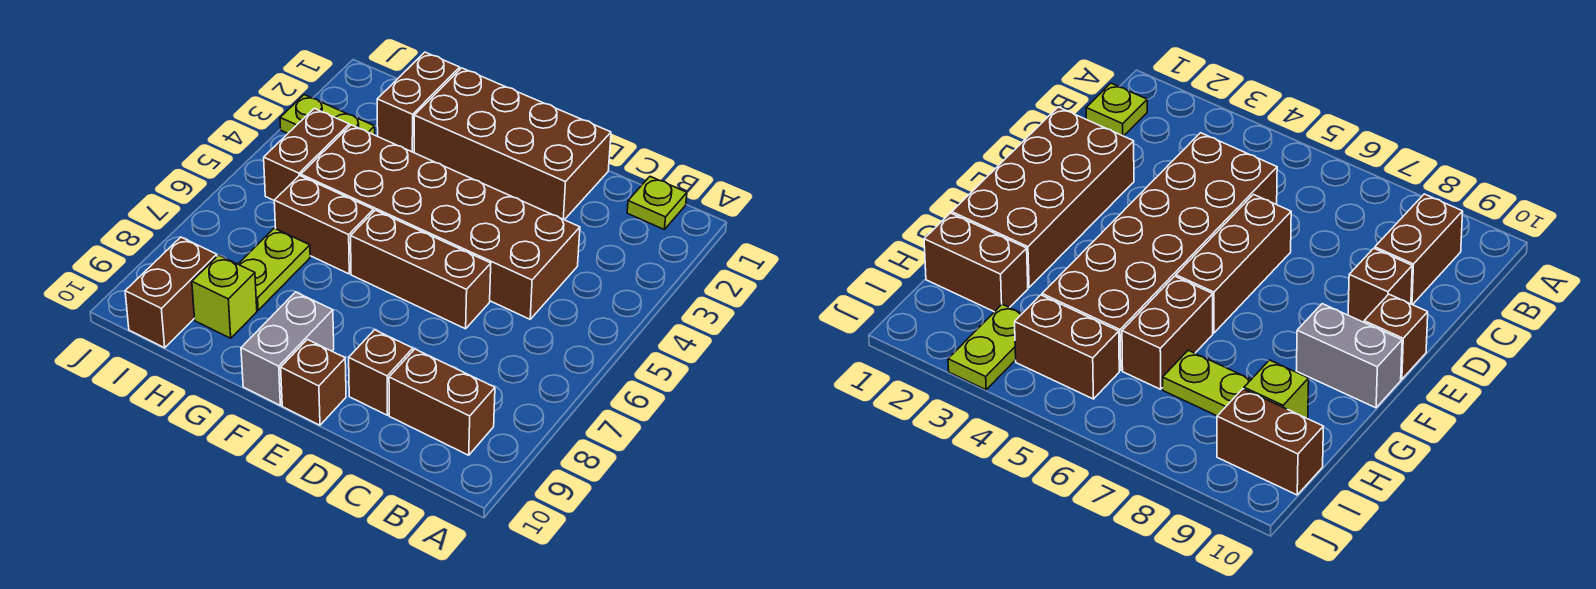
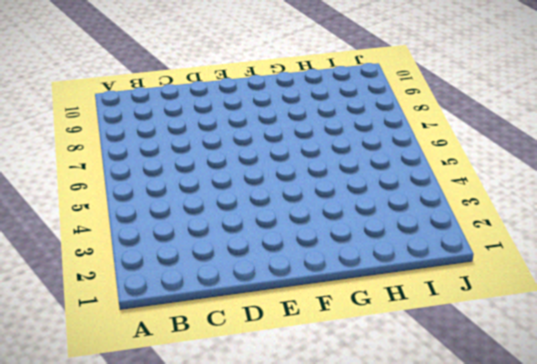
none -> lime plate B1 level 1
none -> brown brick B9:C9 level 1
none -> brown brick C4:H5 level 1

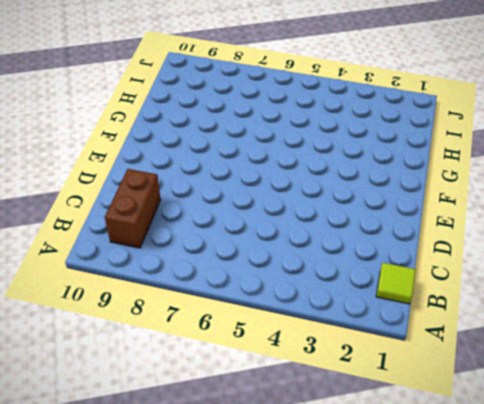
lime tile B1 level 1 -> lime plate B1 level 1
none -> brown brick C4:H5 level 1
none -> brown brick D1:G2 level 1
none -> brown brick D6:F6 level 1

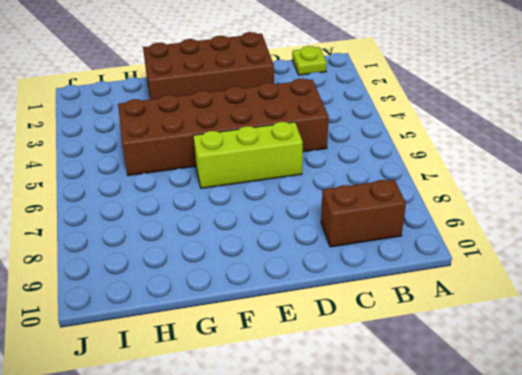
lime brick D6:F6 level 1 -> brown brick D6:F6 level 1
none -> brown brick D9 level 1
none -> brown brick E10 level 1
none -> grey brick F9:F10 level 1

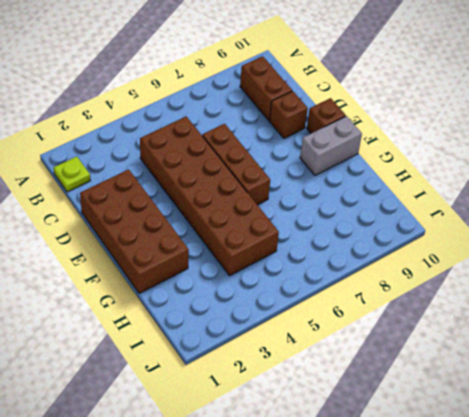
none -> brown brick G6:H6 level 1
none -> brown brick H1:H2 level 1
none -> lime plate H7:H8 level 1

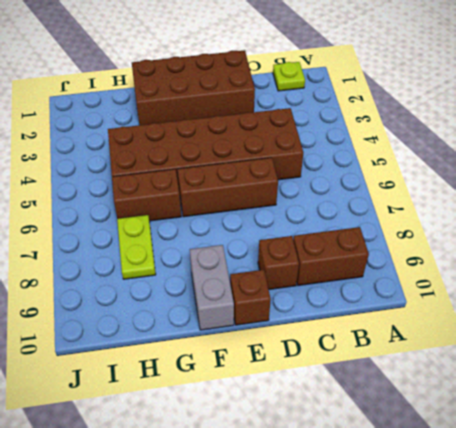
none -> brown brick H1:H2 level 1
none -> lime brick H9 level 1
none -> lime plate I3:J3 level 1

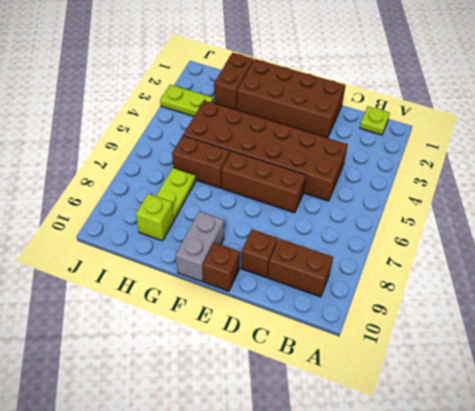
none -> brown brick I4:I5 level 1
none -> brown brick I9:I10 level 1

